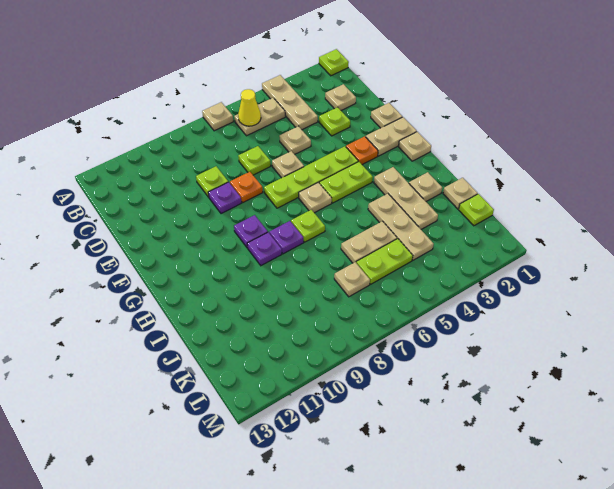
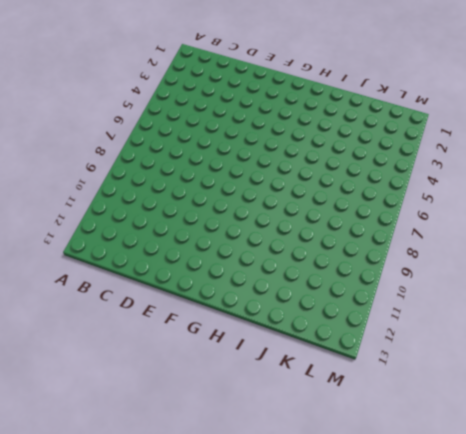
none -> lime plate A1 level 1
none -> tan plate A4:C4 level 1
none -> tan plate A7 level 1
none -> tan plate B5:B6 level 1

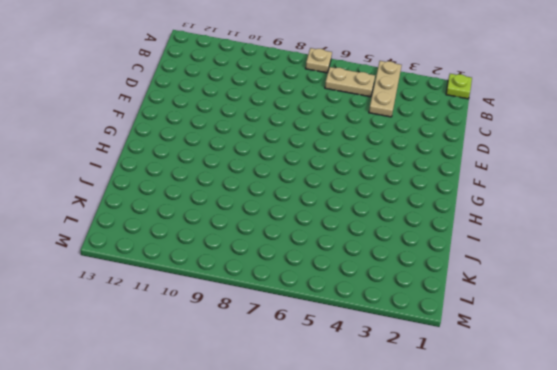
none -> tan plate C2 level 1
none -> lime plate D3 level 1
none -> tan plate D5 level 1
none -> lime plate D7 level 1

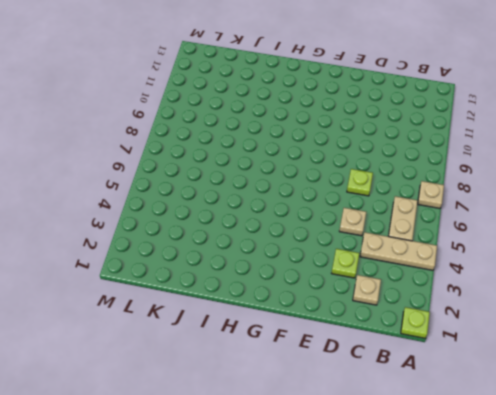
none -> lime plate D9 level 1
none -> tan plate E1 level 1
none -> tan plate E6 level 1
none -> orange plate E8 level 1

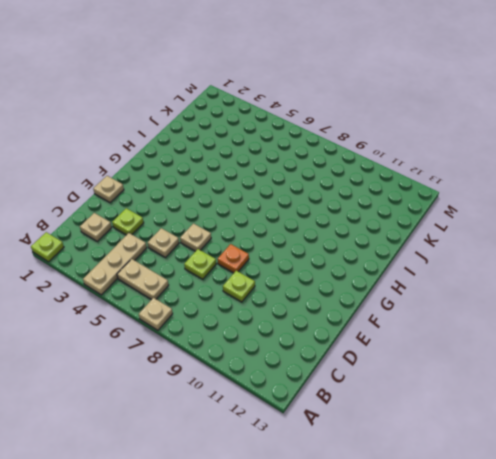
none -> purple plate E9 level 1
none -> tan plate F1:F2 level 1
none -> orange plate F3 level 1
none -> lime plate F4:F7 level 1

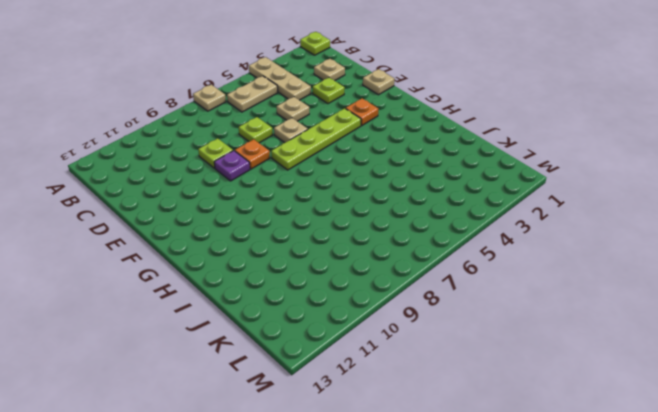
none -> tan plate F1:F2 level 1
none -> tan plate G1 level 1
none -> lime plate G4:G5 level 1
none -> tan plate G6 level 1

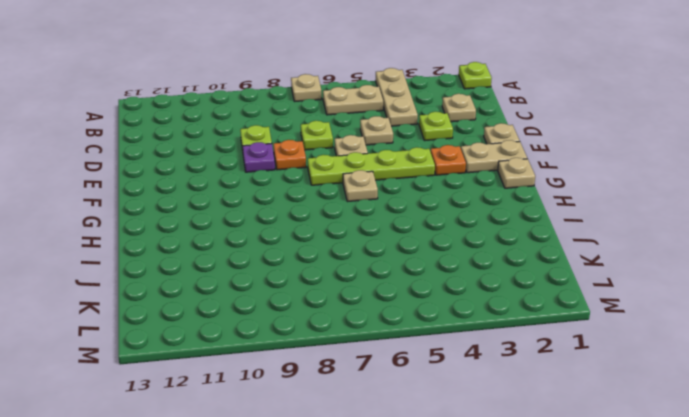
none -> lime plate G4:G5 level 1
none -> purple plate G9 level 1
none -> tan plate H3:J3 level 1
none -> lime plate H7 level 1

